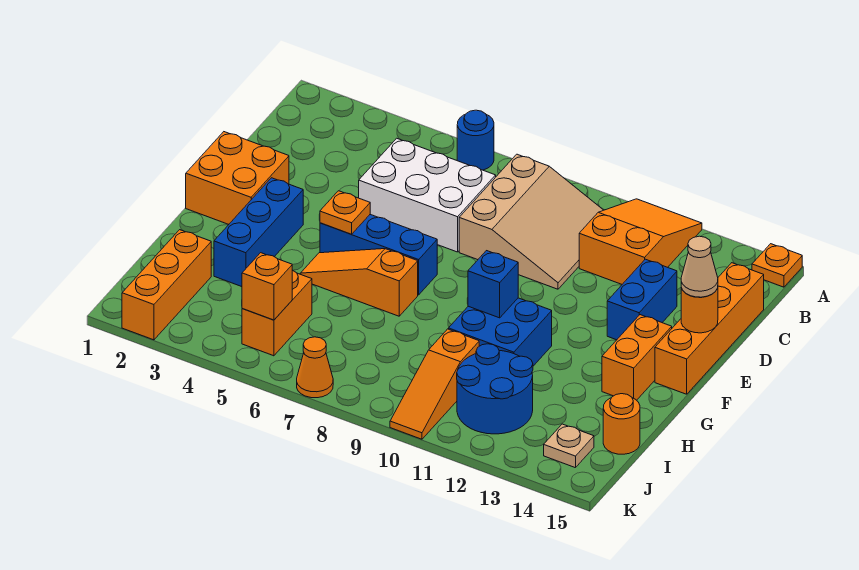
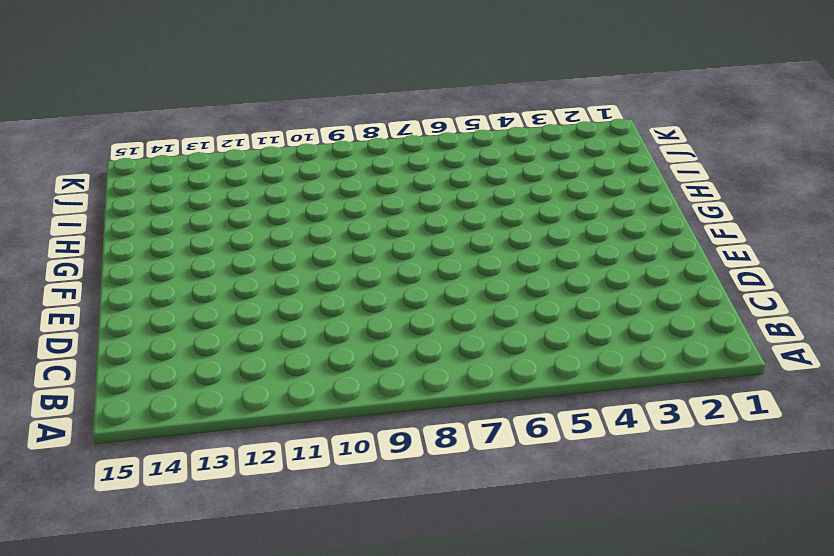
none -> blue round brick A6 level 1
none -> orange slope A11:C12 level 1 top C
none -> orange plate A15 level 1

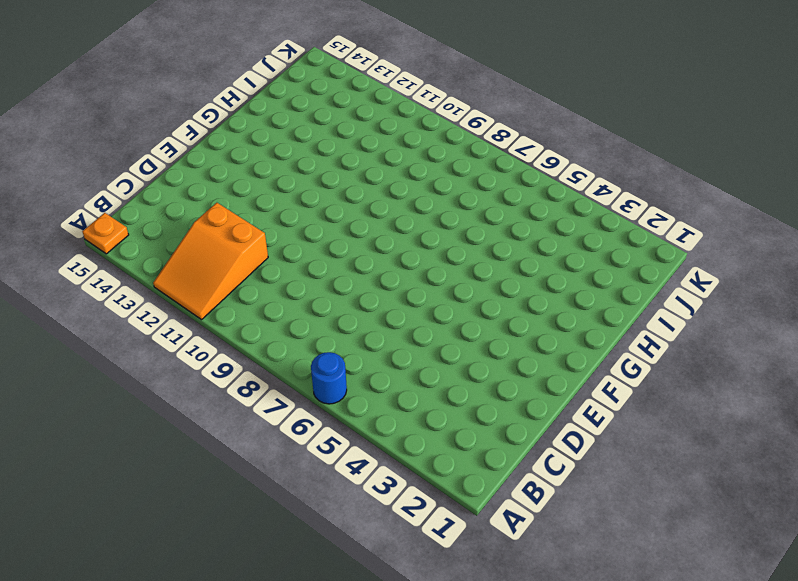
none -> tan slope B8:D10 level 1 top 8
none -> white brick C5:D7 level 1
none -> orange brick C15:F15 level 1

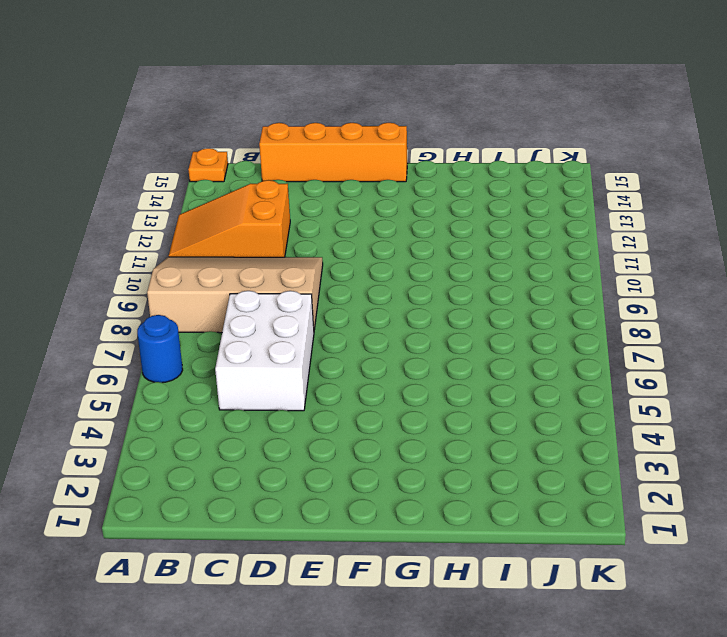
tan slope A8:D10 level 1 top 8 -> tan slope B8:D10 level 1 top 8
none -> blue brick D13:E13 level 1
none -> orange brick E1:F2 level 1
none -> blue brick F3:H3 level 1

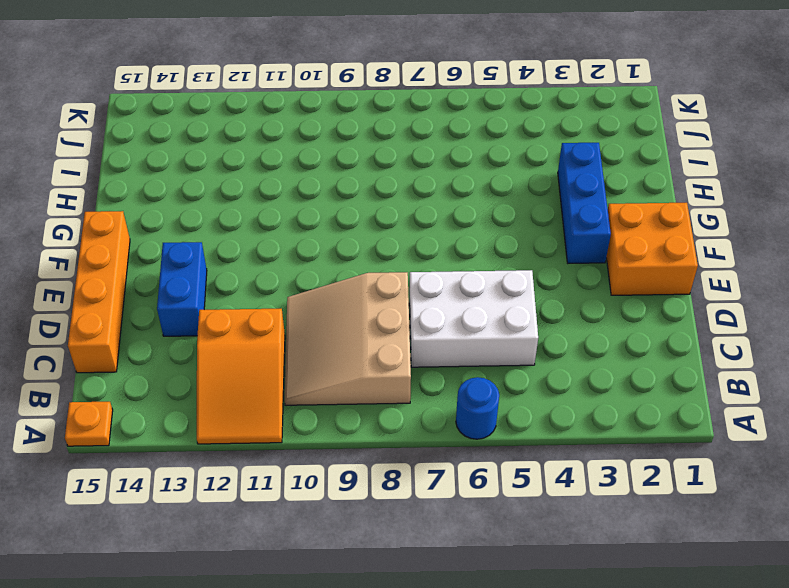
none -> blue brick F5:F7 level 1
none -> orange brick F14:G14 level 1
none -> orange slope G5:G7 level 1 top 7

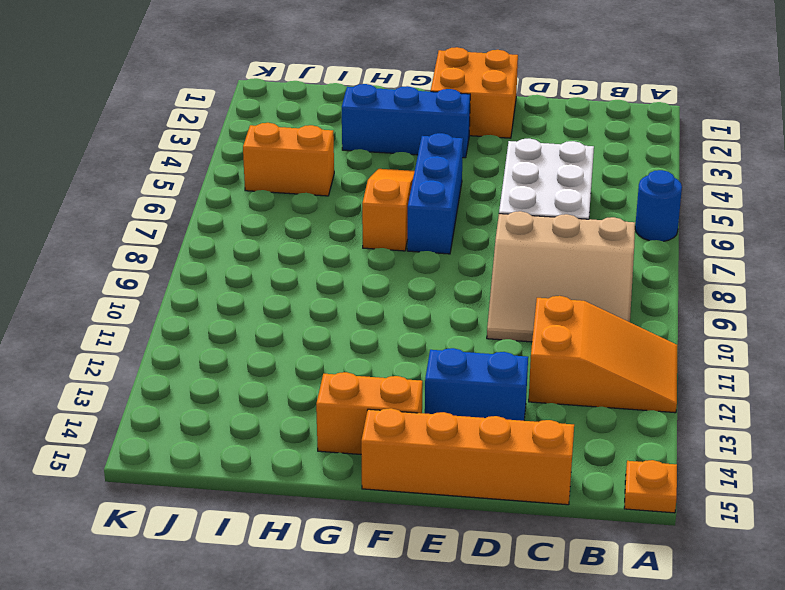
none -> blue brick G10:H11 level 1
none -> orange brick I2:K2 level 1
none -> orange slope I10:K10 level 1 top I

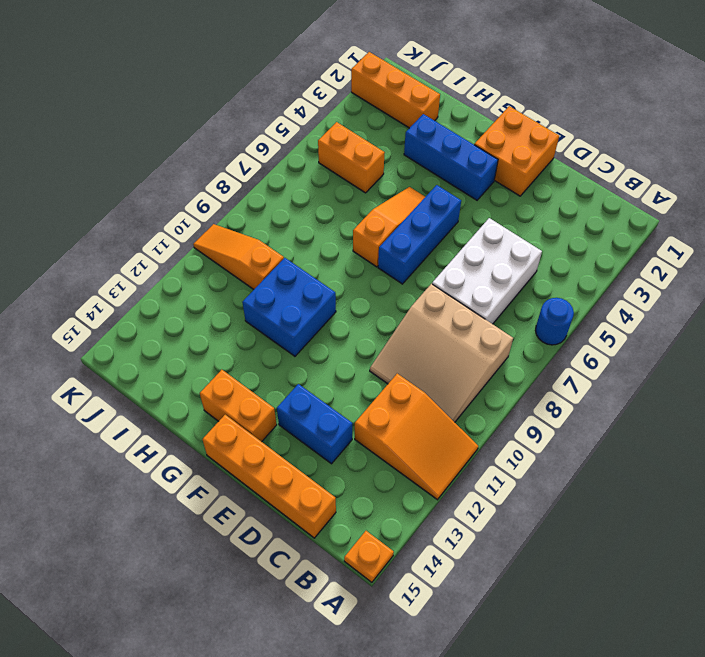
none -> blue round brick I11:J12 level 1
none -> orange round brick I15 level 1
none -> tan plate J14 level 1

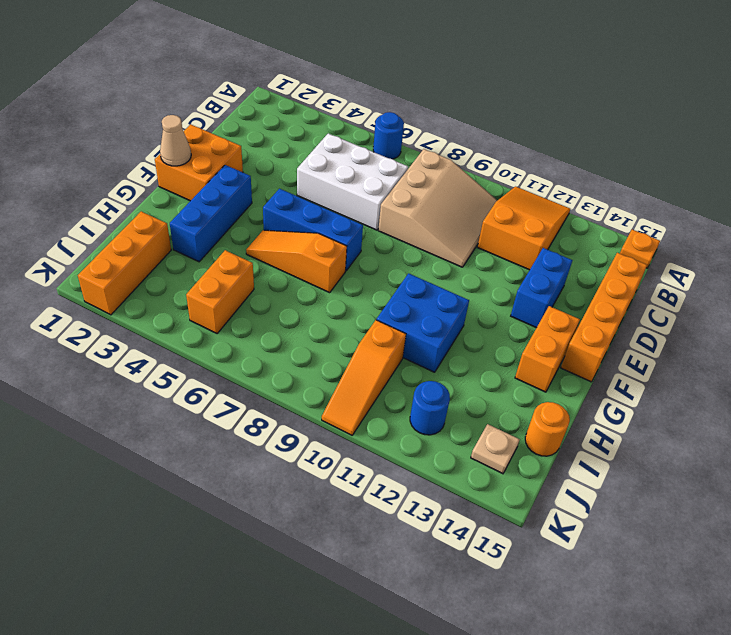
tan cone F1 level 2 -> tan cone E15 level 3
blue round brick J12 level 1 -> blue round brick I11:J12 level 1
none -> orange cone K7 level 1
none -> orange round brick E15 level 2
none -> orange plate F5 level 2

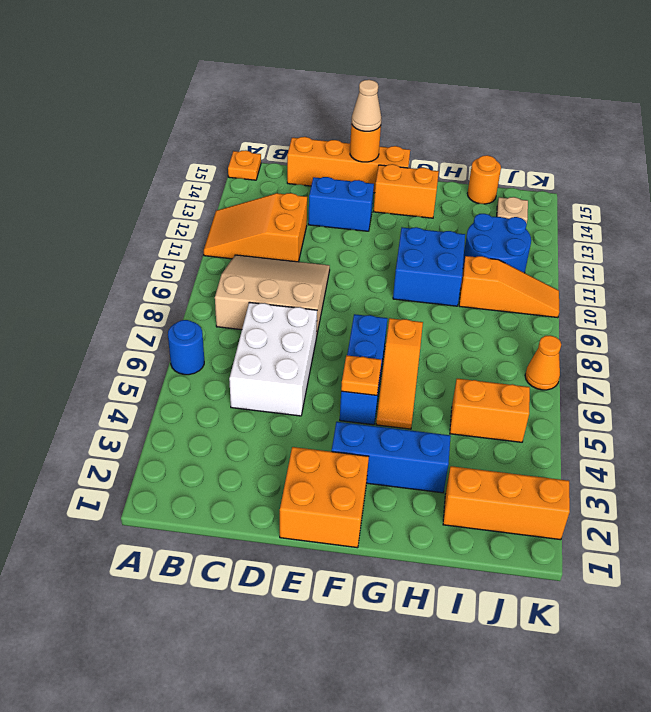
none -> blue brick G10 level 2
none -> orange brick J5 level 2

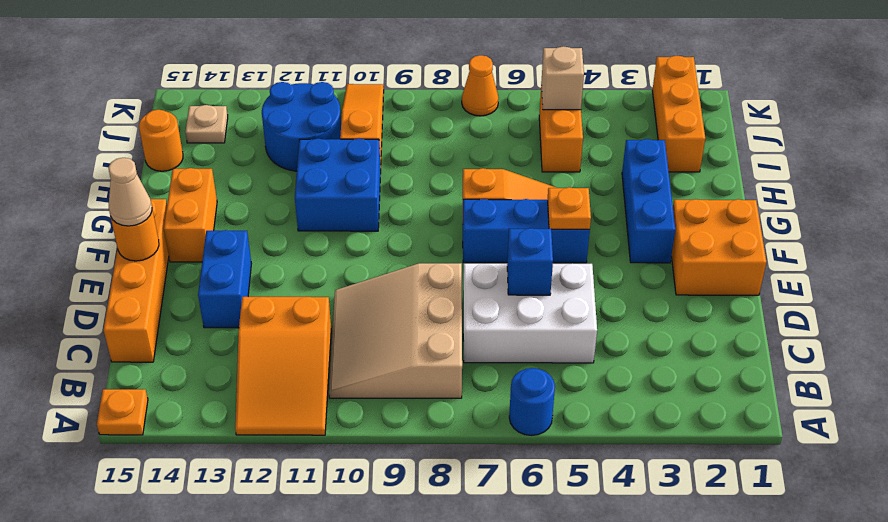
blue brick D6 level 2 -> blue brick G10 level 2
tan brick J5 level 2 -> orange brick J5 level 2

